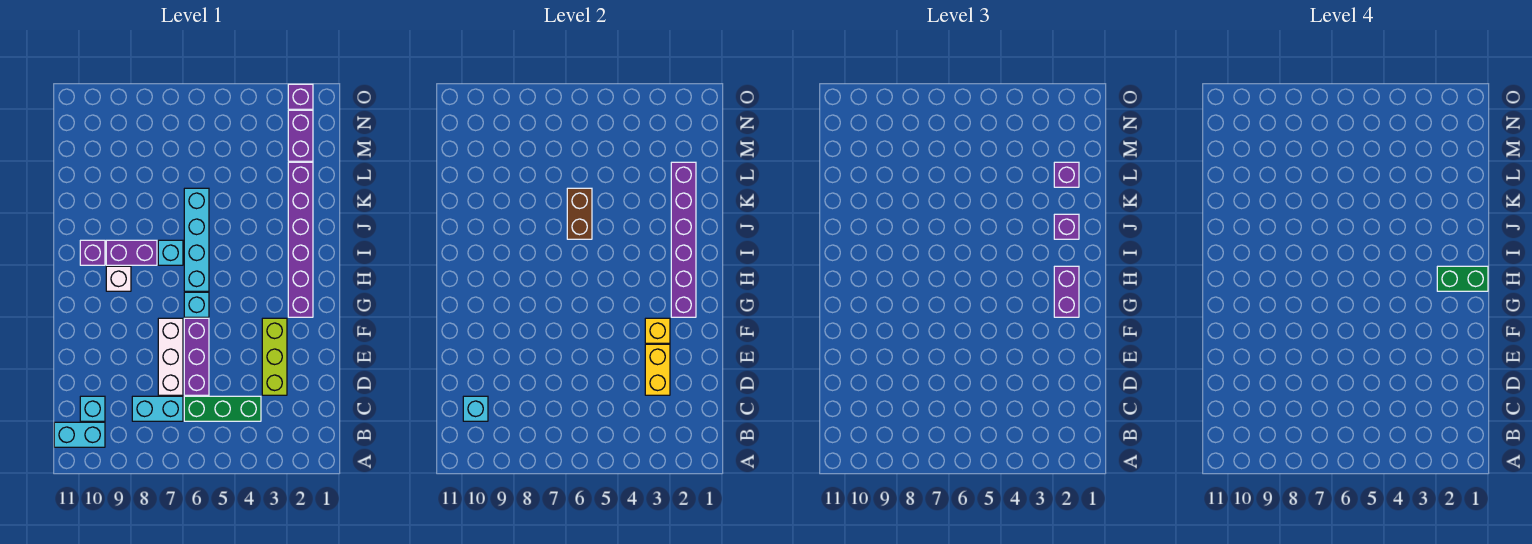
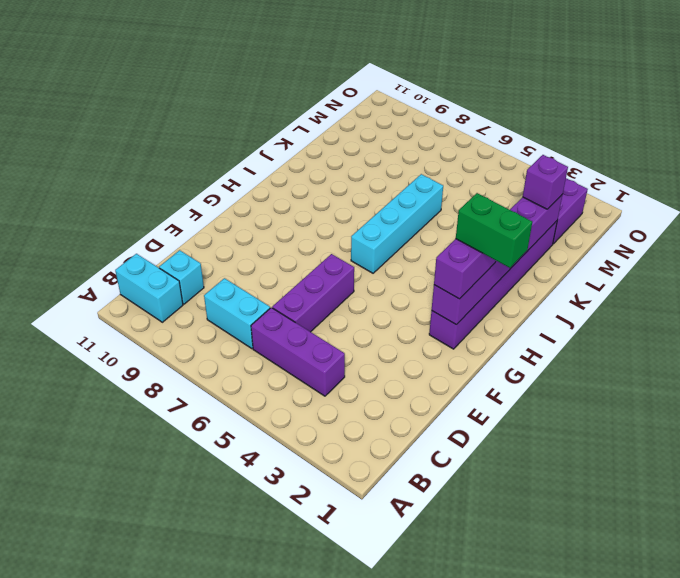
purple brick C4:C6 level 1 -> green brick C4:C6 level 1
none -> lime brick D3:F3 level 1
none -> white brick D7:F7 level 1
none -> cyan brick G6 level 1

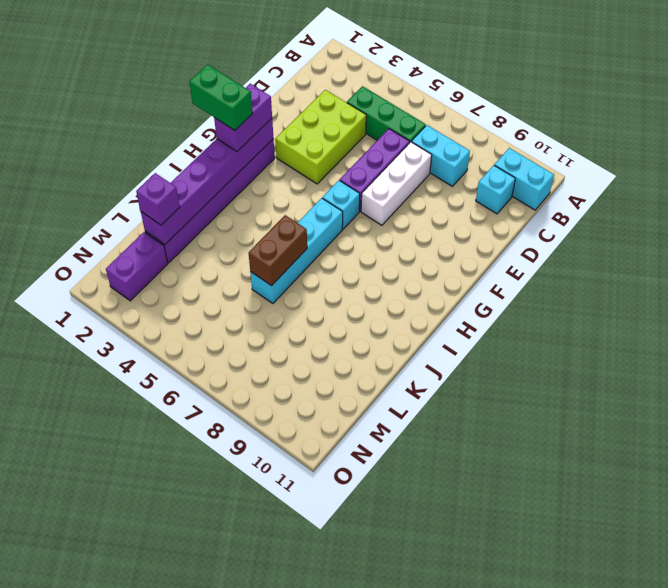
lime brick D3:F4 level 1 -> lime brick D3:F3 level 1
none -> white brick H9 level 1
none -> cyan brick I7 level 1
none -> purple brick I8:I9 level 1

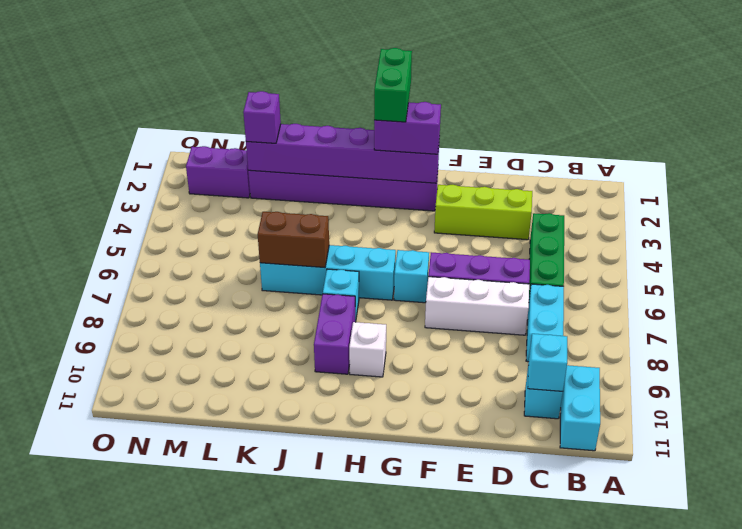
none -> purple brick I10 level 1
none -> purple brick O2 level 1
none -> yellow brick D3:E3 level 2

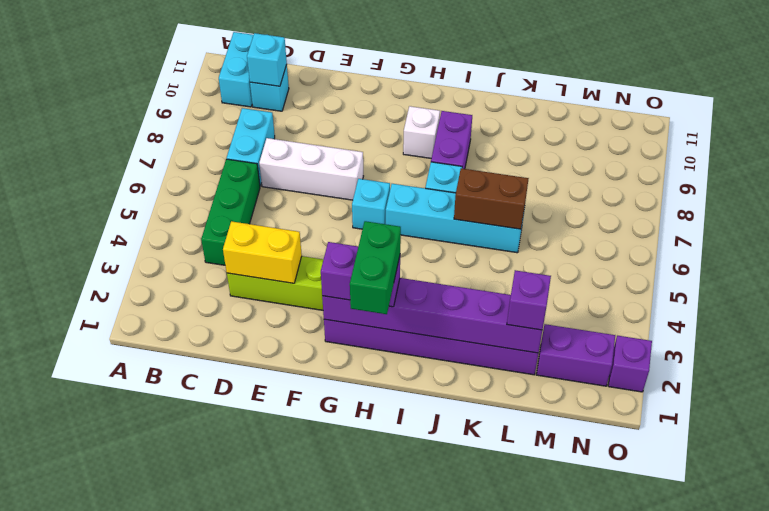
none -> purple brick D6:F6 level 1
none -> purple brick I10 level 1
none -> yellow brick F3 level 2

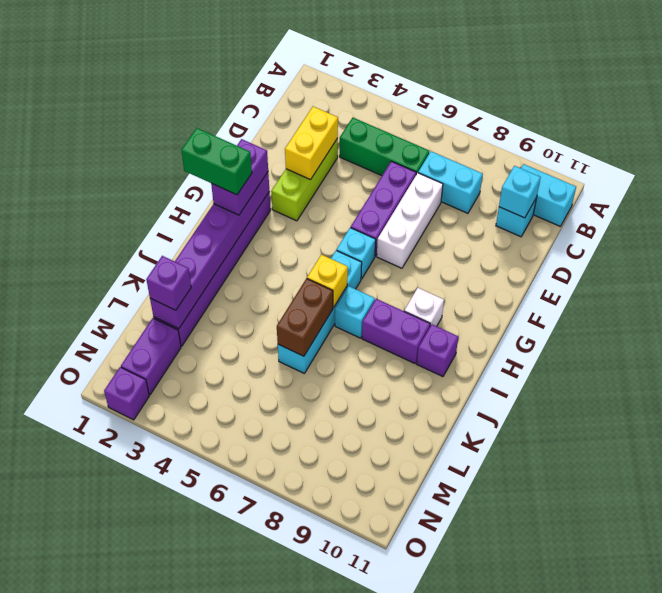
yellow brick I6 level 2 -> yellow brick F3 level 2
none -> purple brick J2 level 3

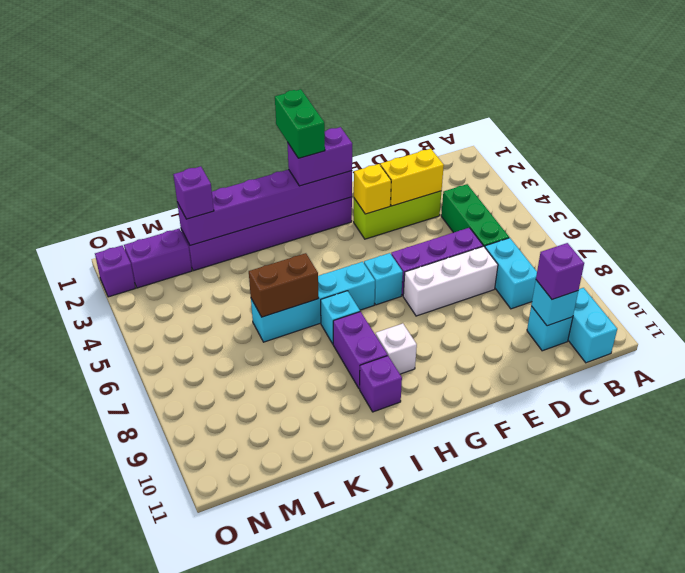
purple brick C10 level 3 -> purple brick J2 level 3

